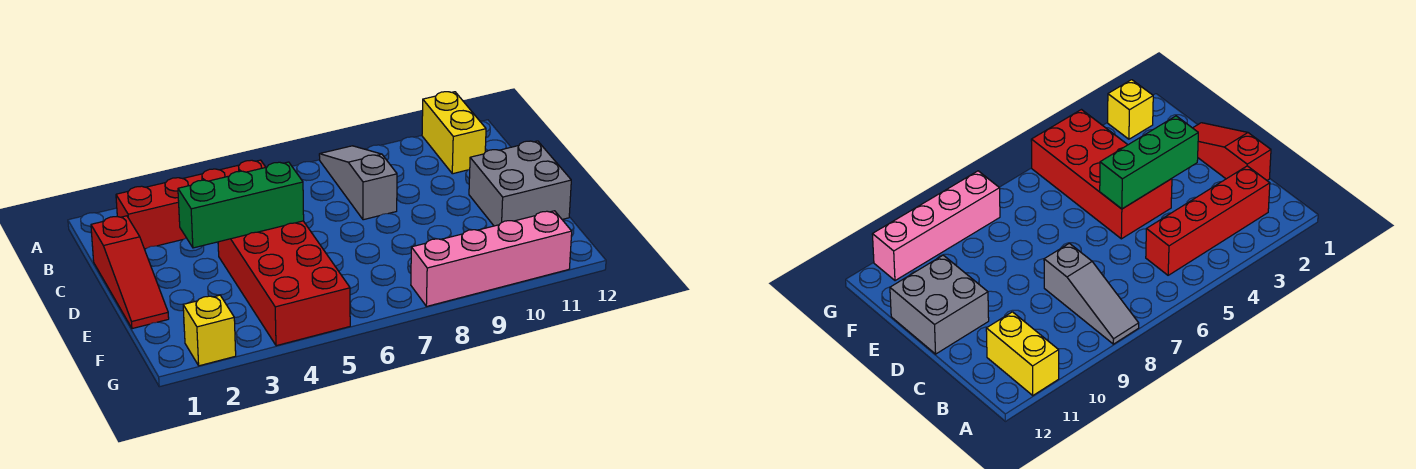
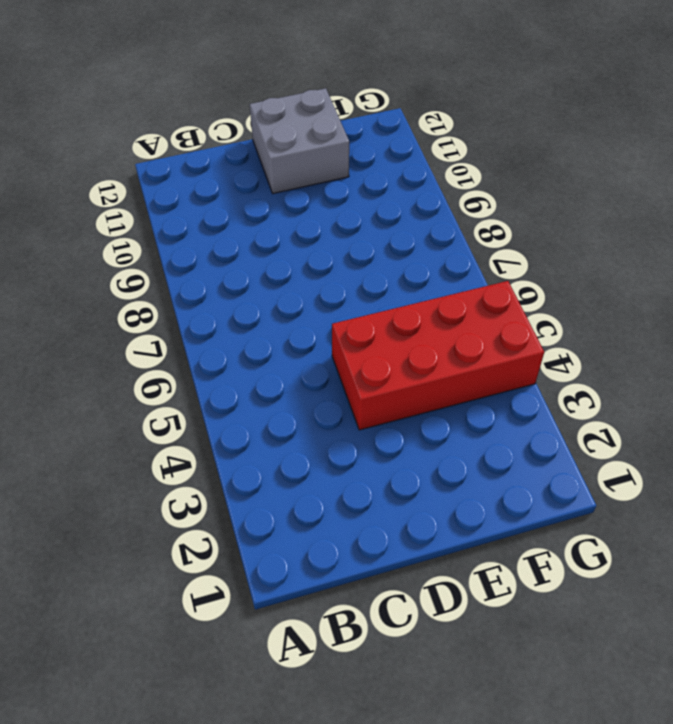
none -> grey slope A8:C8 level 1 top C
none -> yellow brick A11:B11 level 1

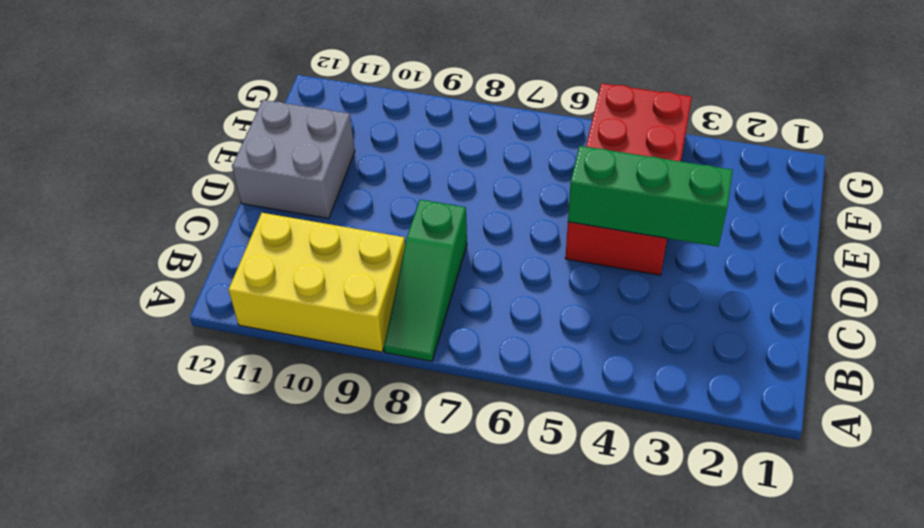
green slope A8:C8 level 1 top C -> grey slope A8:C8 level 1 top C
yellow brick A9:B11 level 1 -> yellow brick A11:B11 level 1
none -> red brick B2:B5 level 1
none -> red slope C1:E1 level 1 top C

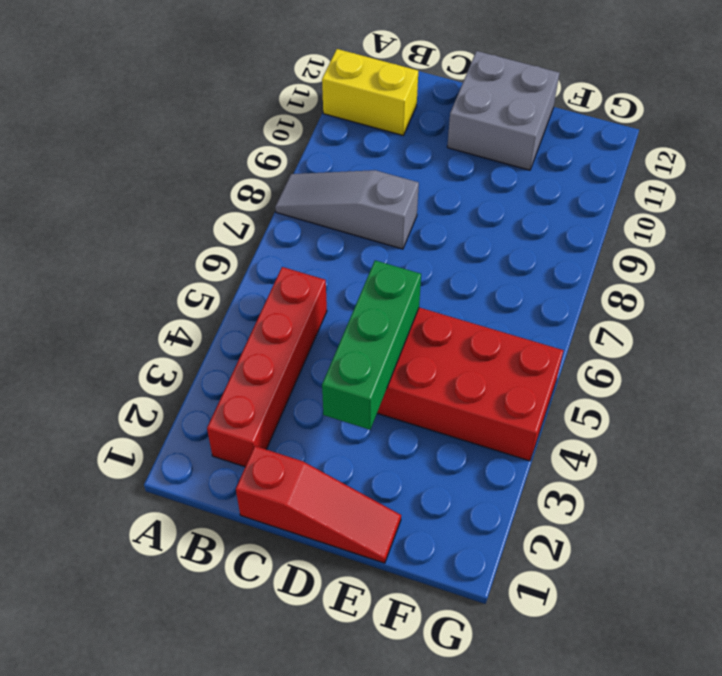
none -> yellow brick G2 level 1
none -> pink brick G8:G11 level 1

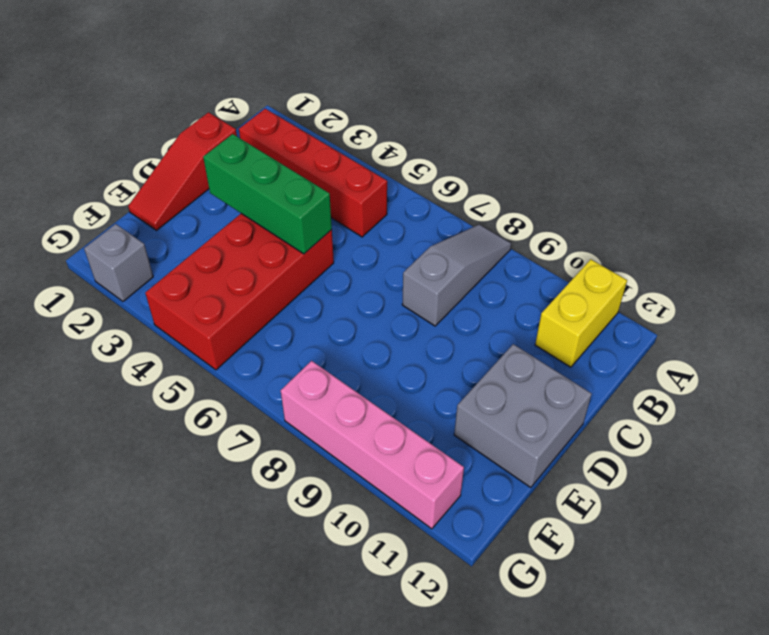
grey brick G2 level 1 -> yellow brick G2 level 1

